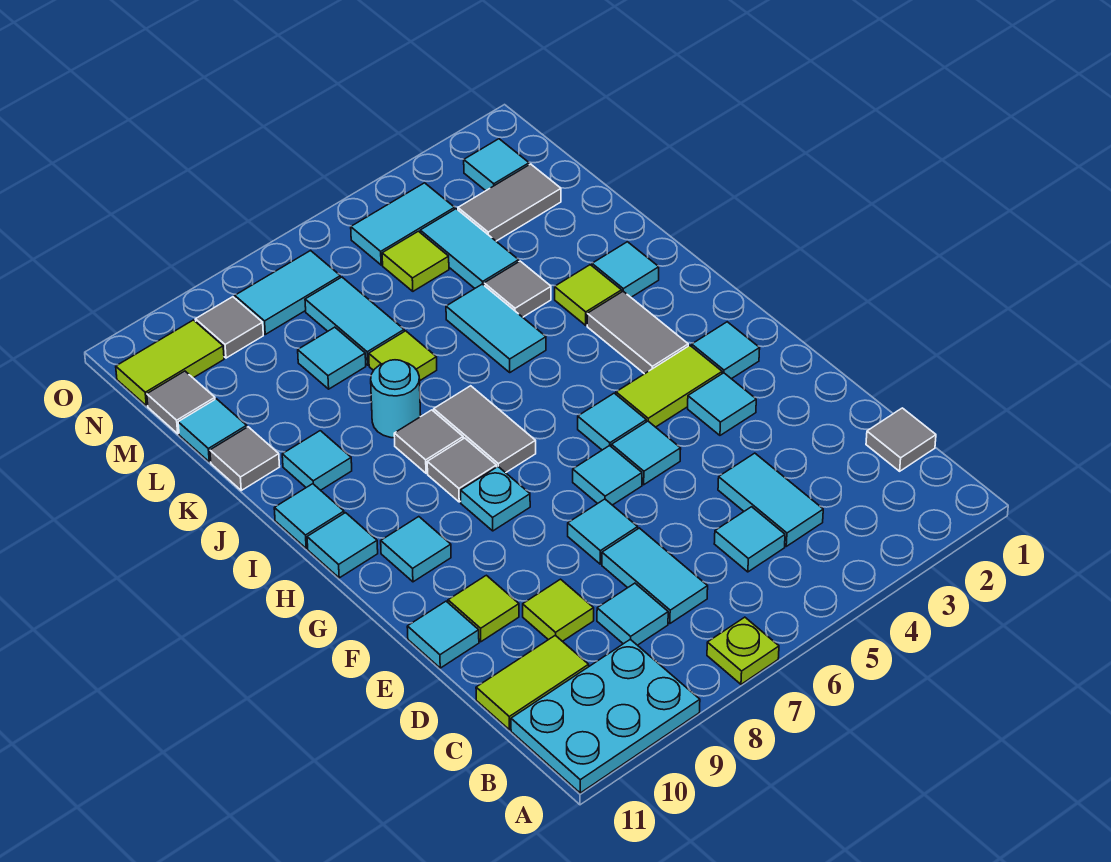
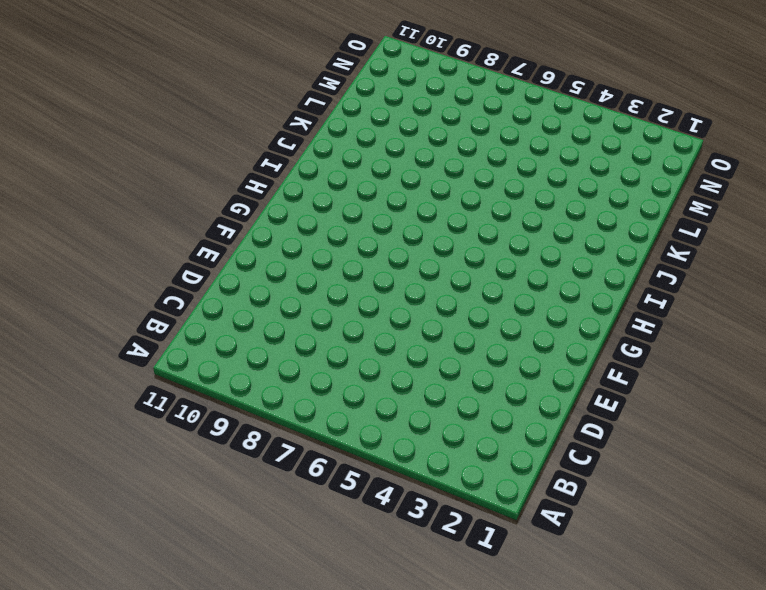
none -> lime plate A7 level 1
none -> cyan plate A9:B11 level 1
none -> grey tile C1 level 1
none -> cyan tile C4:D4 level 1

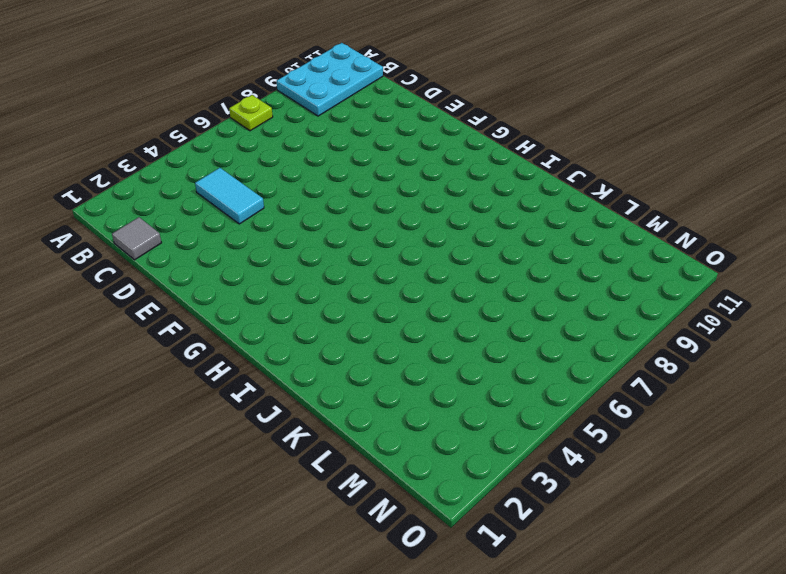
none -> cyan tile C5 level 1
none -> cyan tile C7:D7 level 1
none -> cyan tile C8 level 1
none -> lime tile C10:C11 level 1

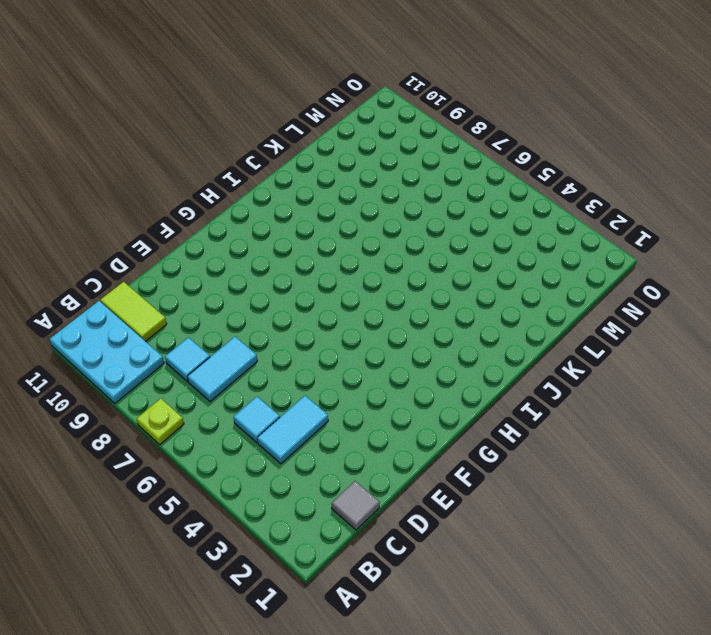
none -> lime tile D9 level 1
none -> cyan tile E7 level 1
none -> lime tile E10 level 1
none -> cyan tile E11 level 1

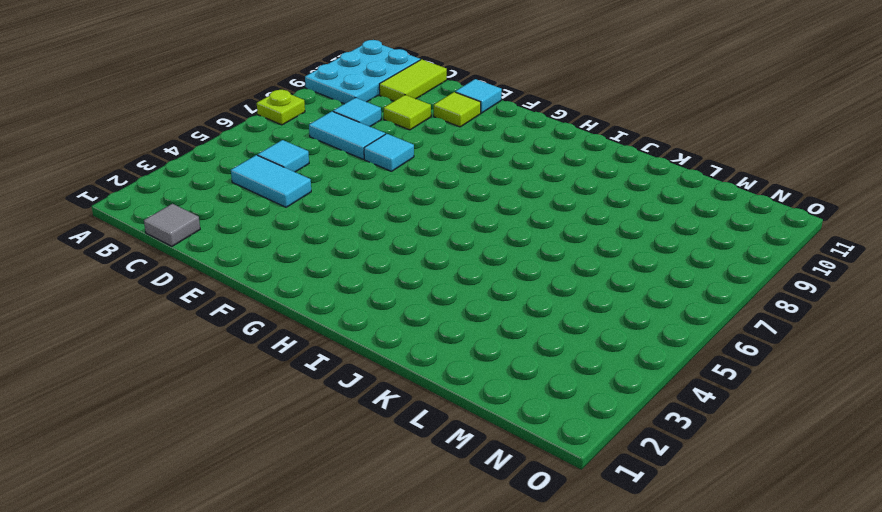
none -> cyan tile F3 level 1
none -> cyan tile F5 level 1
none -> cyan tile F6 level 1
none -> cyan tile G2 level 1

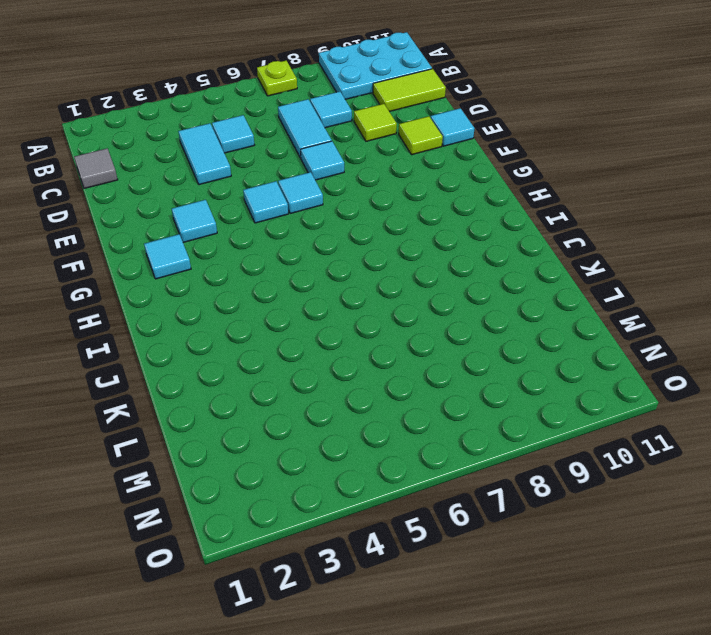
none -> lime tile G3:G4 level 1
none -> cyan tile G5 level 1
none -> cyan plate G8 level 1
none -> cyan tile G10 level 1

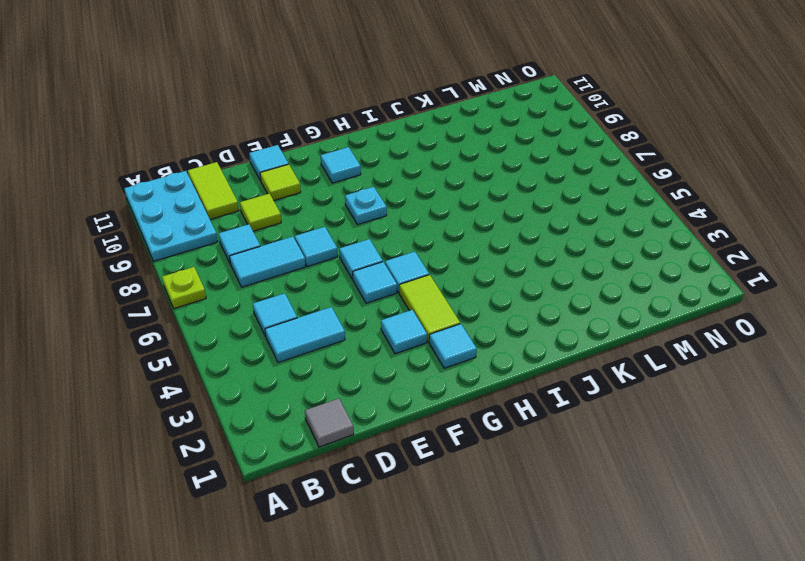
none -> grey tile H3:I3 level 1
none -> grey tile H7:I7 level 1
none -> grey tile H8 level 1
none -> cyan tile H11 level 1

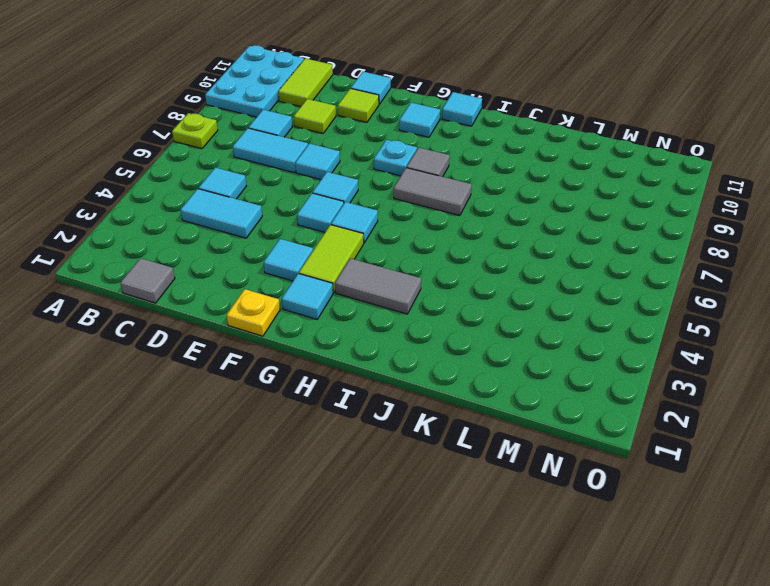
yellow plate F1 level 1 -> none
none -> grey tile I8 level 1
none -> cyan tile I11 level 1
none -> cyan tile J2 level 1
none -> lime tile J3 level 1

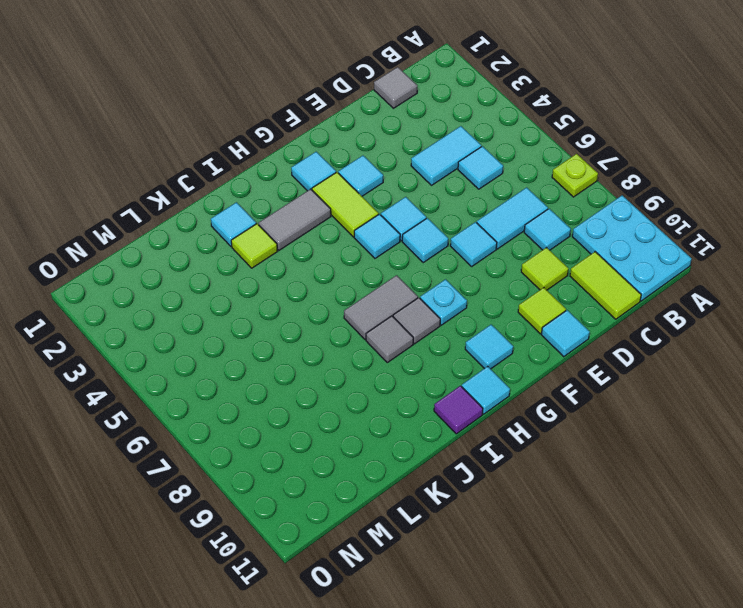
purple tile I11 level 1 -> cyan tile I11 level 1
none -> cyan tile J5:K5 level 1
none -> cyan round brick J8 level 1
none -> cyan tile J10 level 1
none -> grey tile K4 level 1

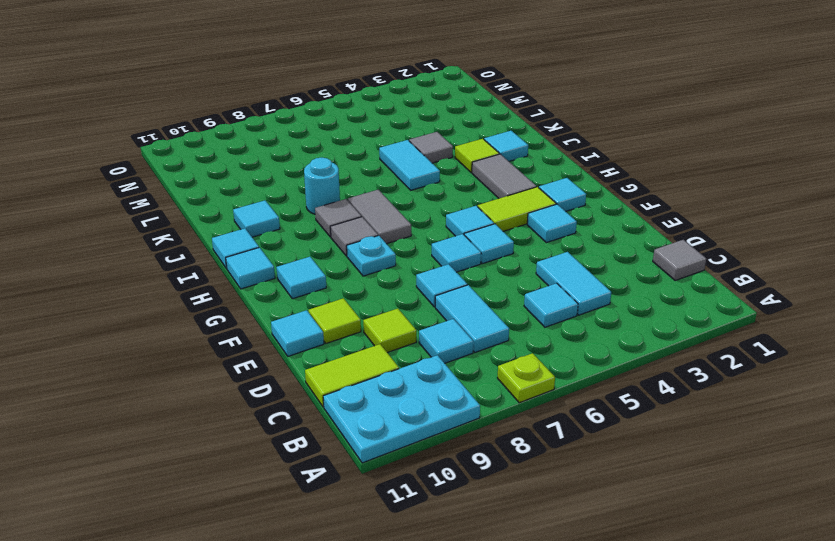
none -> lime tile K7 level 1
none -> grey tile K11 level 1
none -> cyan tile L4:M4 level 1
none -> cyan tile L7:M7 level 1

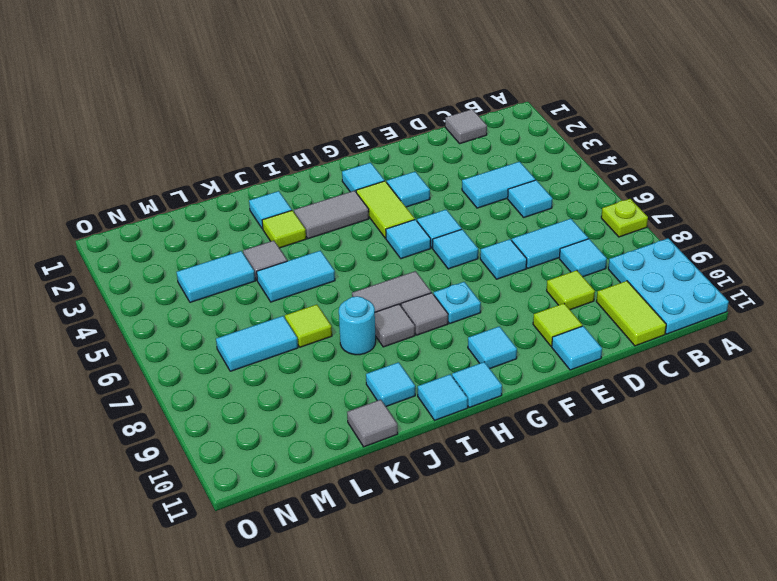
none -> cyan tile L8 level 1
none -> cyan tile L11 level 1
none -> grey tile M2:M3 level 1
none -> lime tile M5 level 1

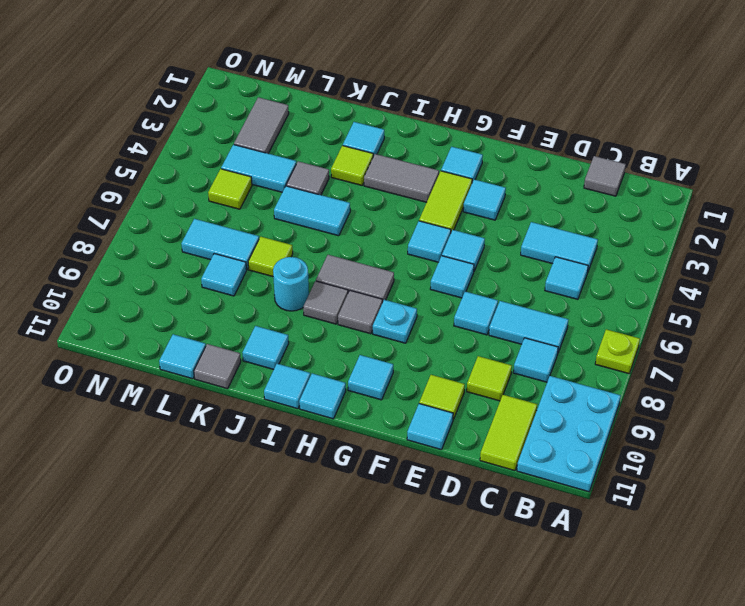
none -> grey tile M11 level 1
none -> cyan tile N2 level 1
none -> cyan tile N4:N5 level 1
none -> cyan tile N7:N8 level 1

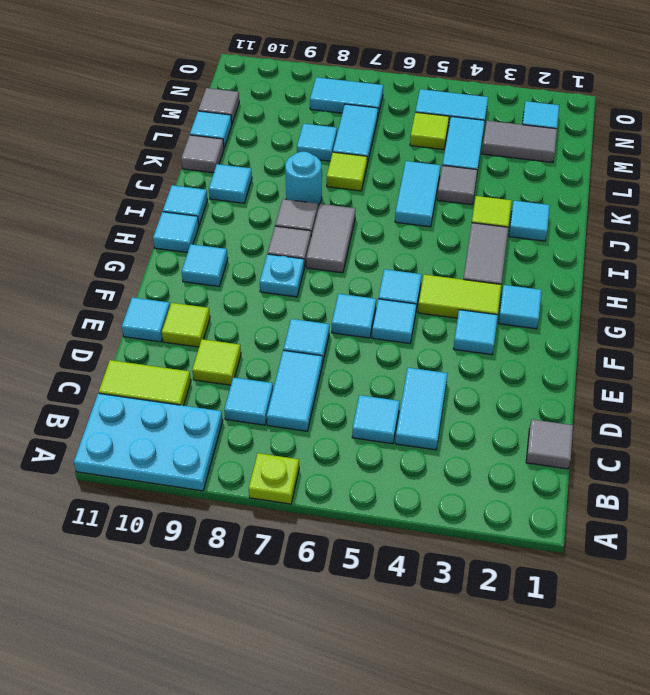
none -> grey tile N9 level 1
none -> lime tile N10:N11 level 1

